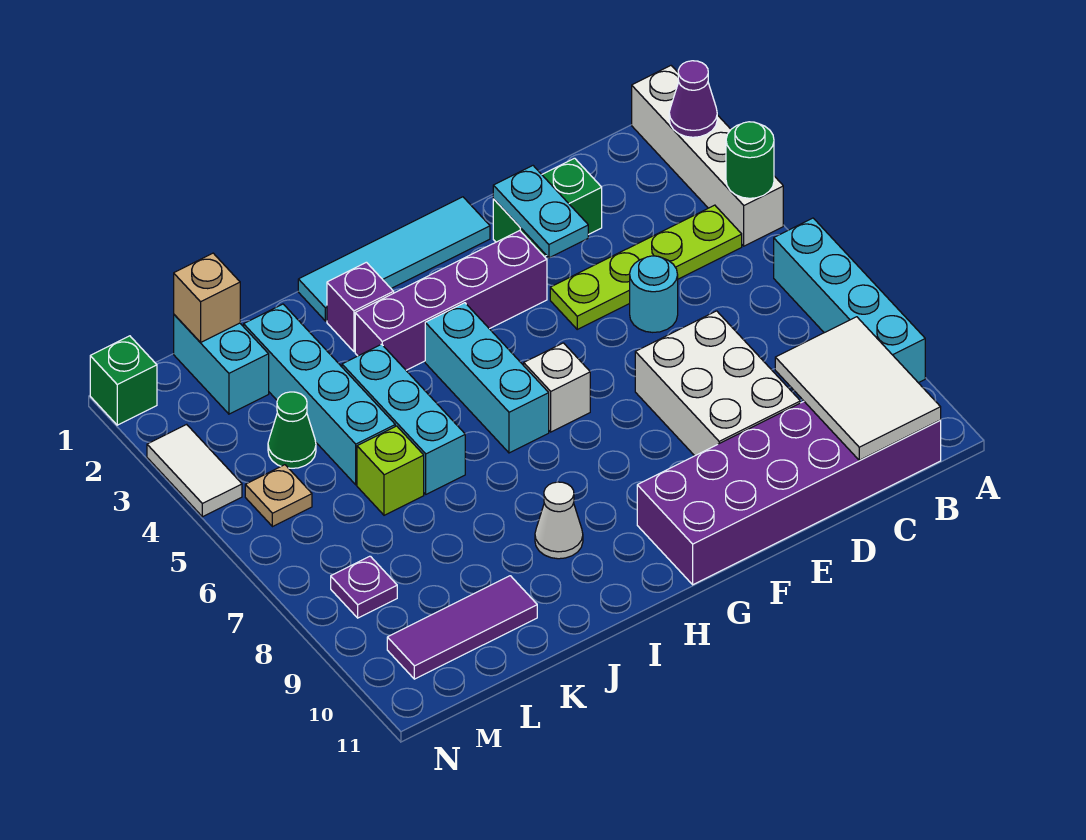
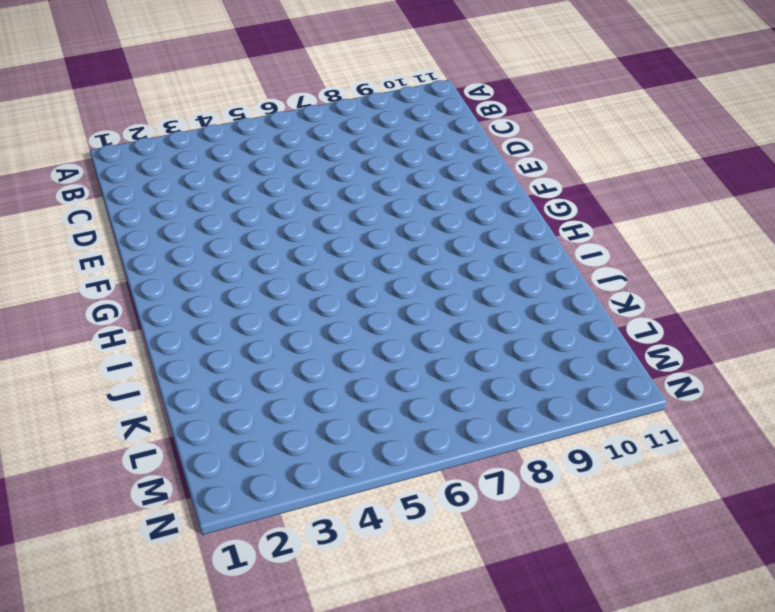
none -> white brick A1:A4 level 1
none -> cyan brick A6:A9 level 1
none -> lime plate B4:E4 level 1

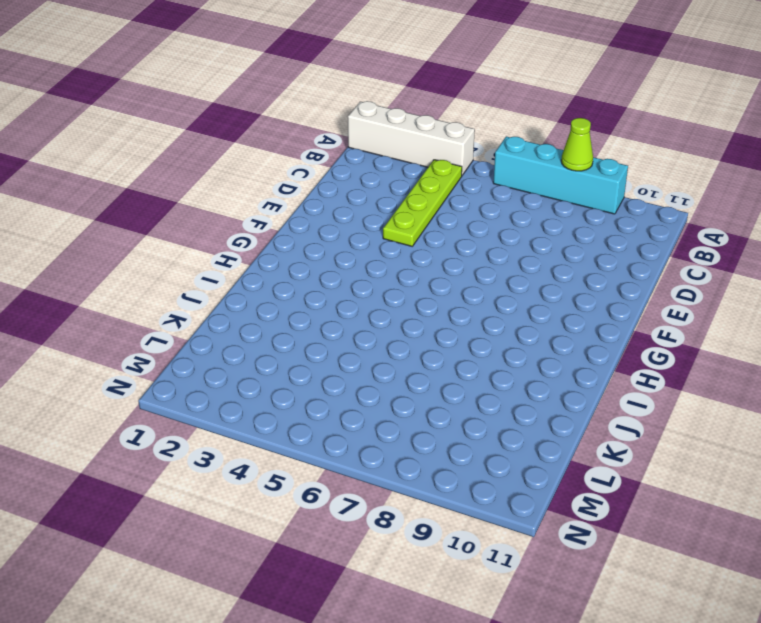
lime cone A8 level 2 -> none
none -> purple brick B10:G11 level 1
none -> green brick D2:E2 level 1
none -> cyan round brick D5 level 1

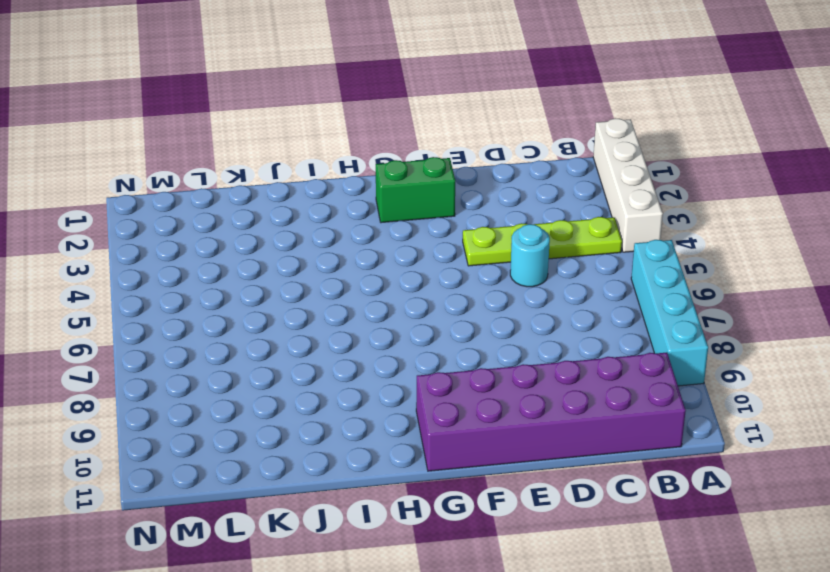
green brick F2:G2 level 1 -> green brick D2:E2 level 1
none -> white brick D7:E9 level 1
none -> cyan tile F1:I1 level 1
none -> purple brick F3:I3 level 1

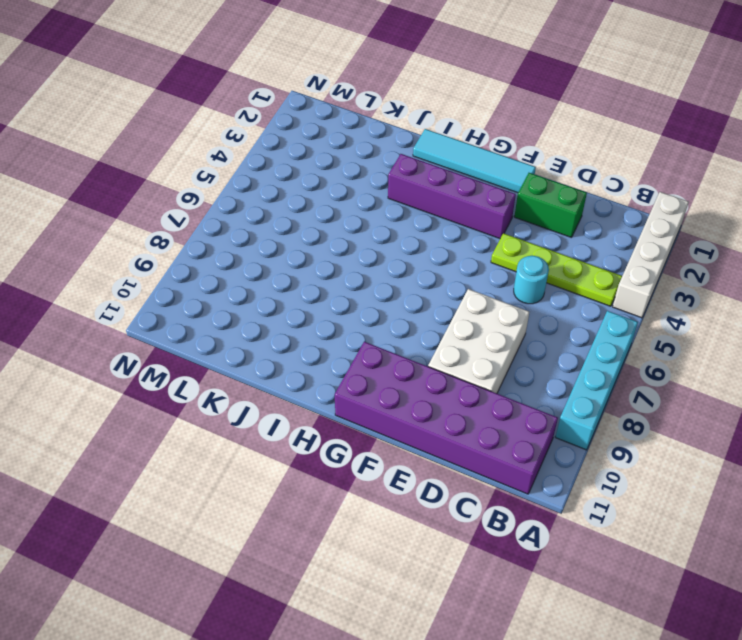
none -> white brick G6 level 1
none -> cyan brick H4:H6 level 1
none -> purple brick I2 level 1

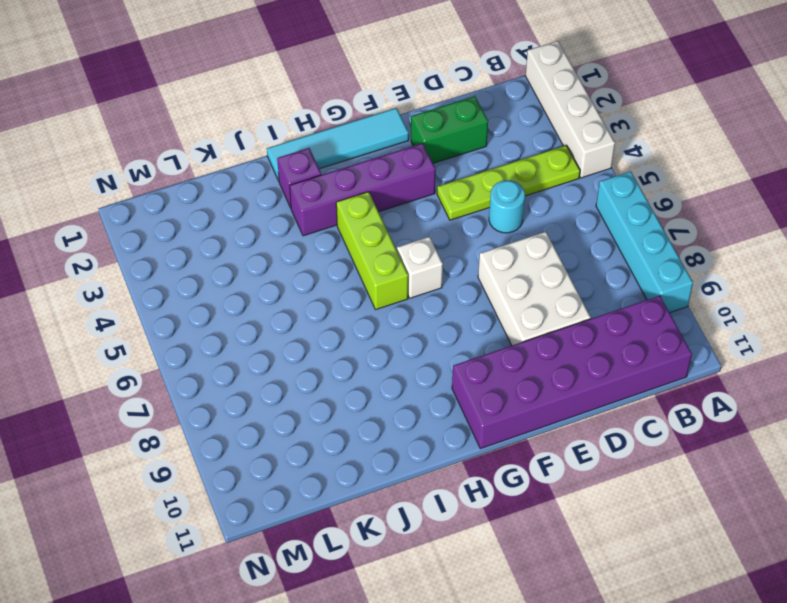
lime brick H4:H6 level 1 -> cyan brick H4:H6 level 1
none -> white cone I9 level 1
none -> cyan brick J4:J6 level 1
none -> cyan brick K2:K5 level 1

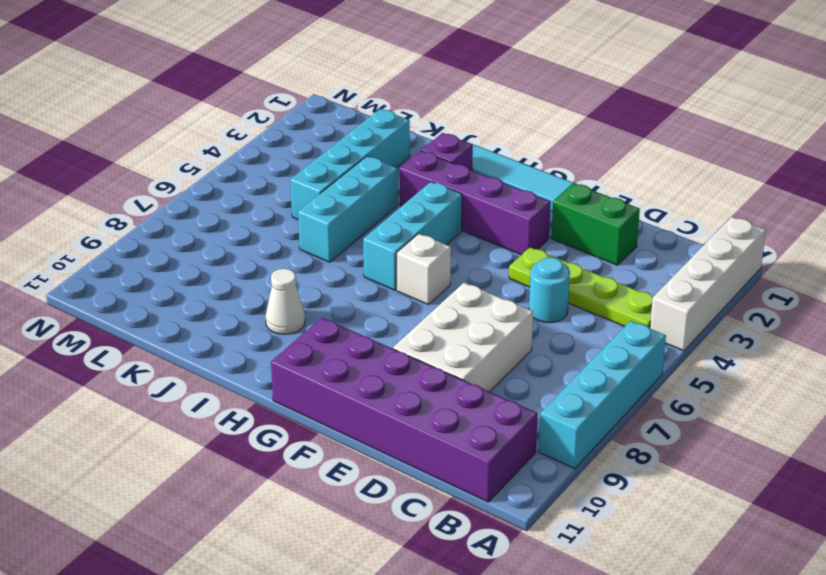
none -> lime brick K6 level 1
none -> purple tile K10:M10 level 1
none -> cyan brick L1:L2 level 1

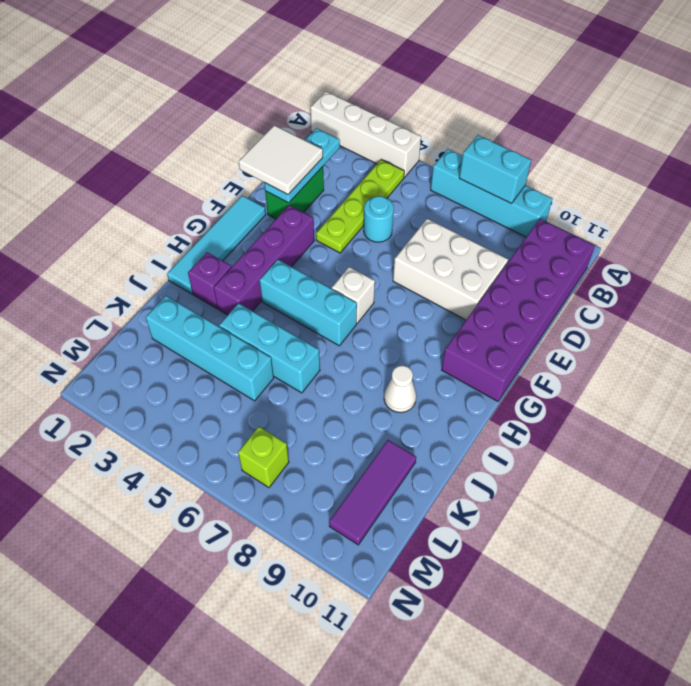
cyan brick A7:A8 level 2 -> cyan brick L1:L2 level 1
cyan plate C2:E2 level 2 -> cyan plate E2:E3 level 2
white tile D1:E2 level 3 -> none
lime brick M7 level 1 -> lime brick K6 level 1
none -> green cone L4 level 1
none -> tan plate M5 level 1
none -> purple plate M8 level 1

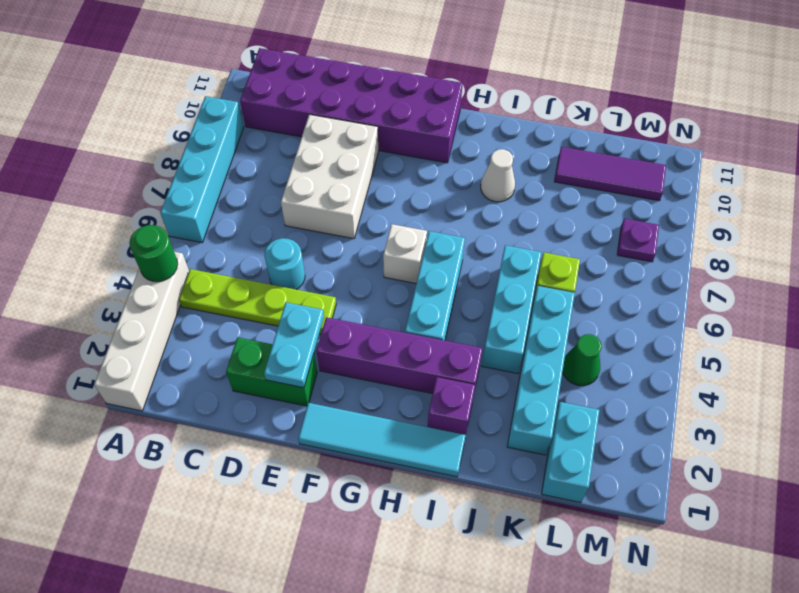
none -> tan plate M5 level 1
none -> green brick N1 level 1
none -> white tile N3:N4 level 1

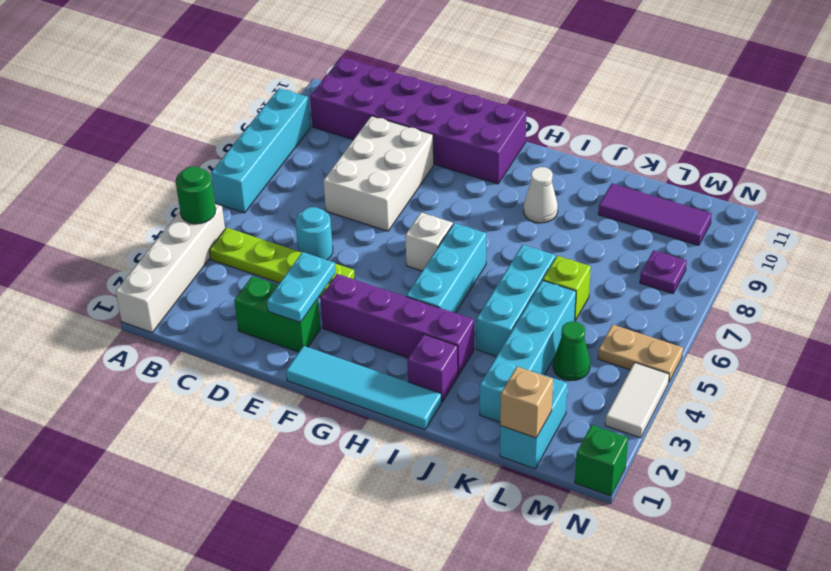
tan plate M5:N5 level 1 -> tan plate M5 level 1
none -> purple cone A2 level 2
none -> white tile B9:C11 level 2

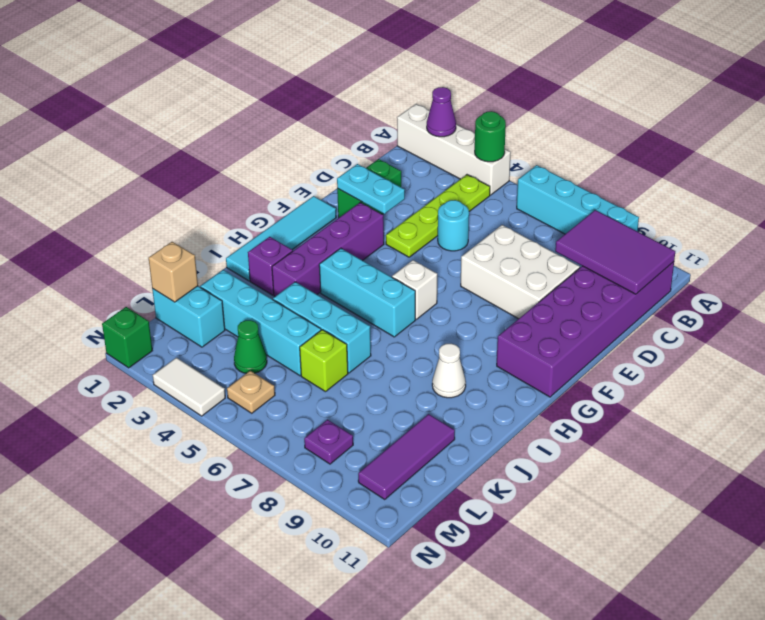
purple tile B9:C11 level 2 -> white tile B9:C11 level 2

